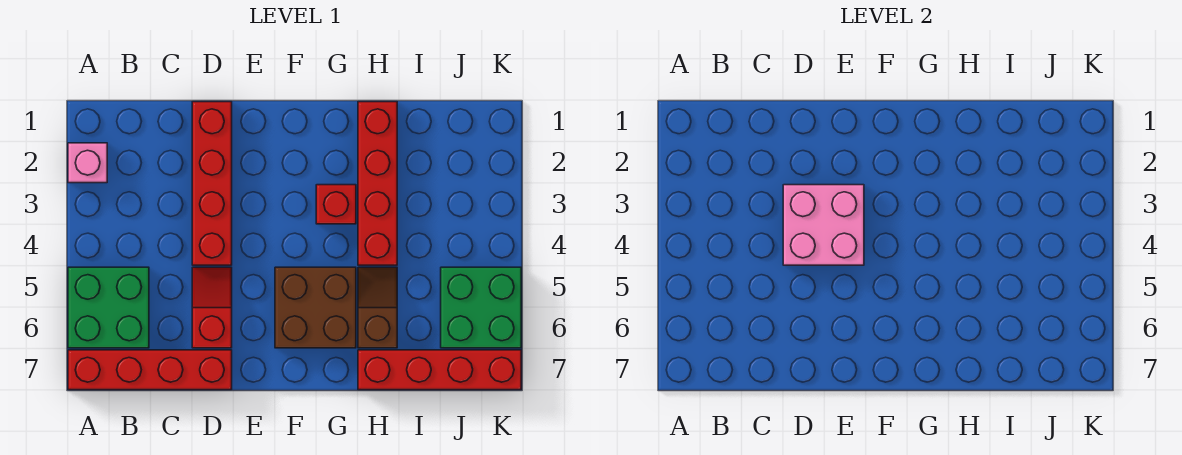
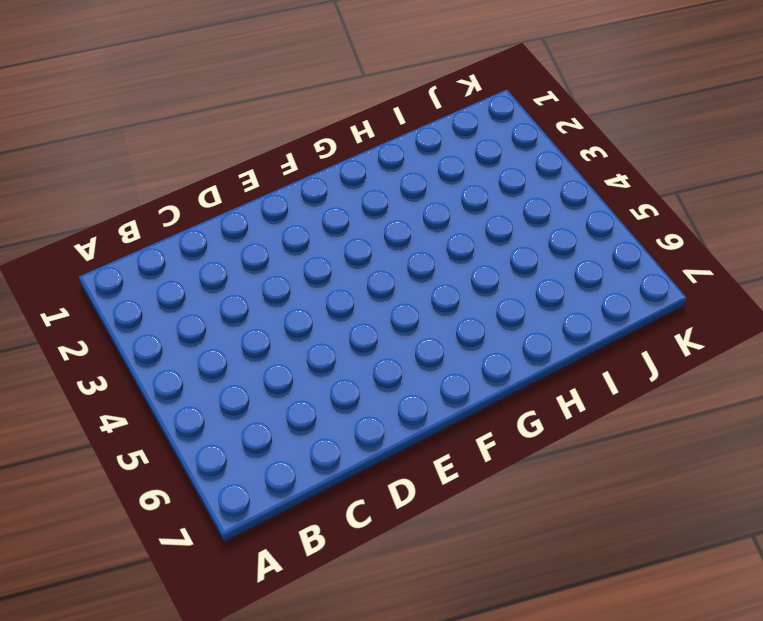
none -> pink brick A2 level 1
none -> green brick A5:B6 level 1
none -> red brick A7:D7 level 1

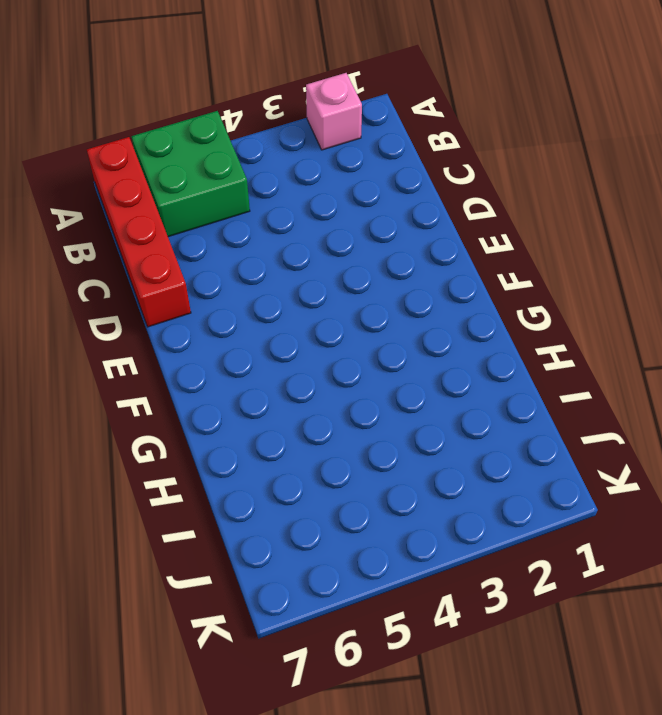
none -> red brick D1:D4 level 1
none -> red slope D5:D6 level 1 top 6
none -> brown brick F5:G6 level 1

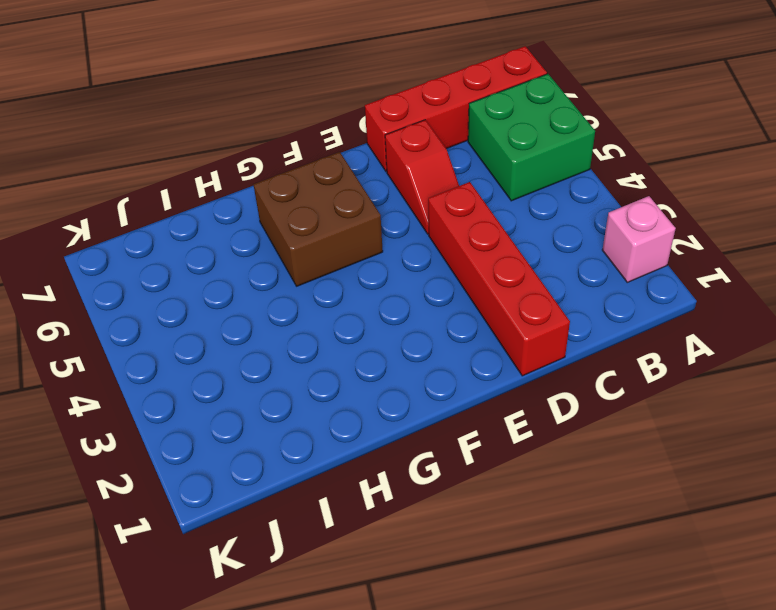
none -> red brick G3 level 1
none -> red brick H1:H4 level 1
none -> brown slope H5:H6 level 1 top 6

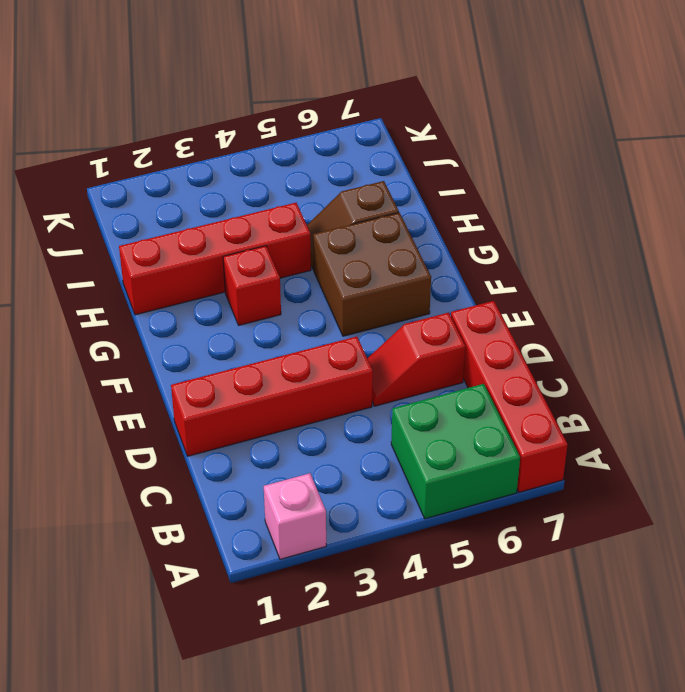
none -> red brick H7:K7 level 1
none -> green brick J5:K6 level 1
none -> pink brick D3:E4 level 2

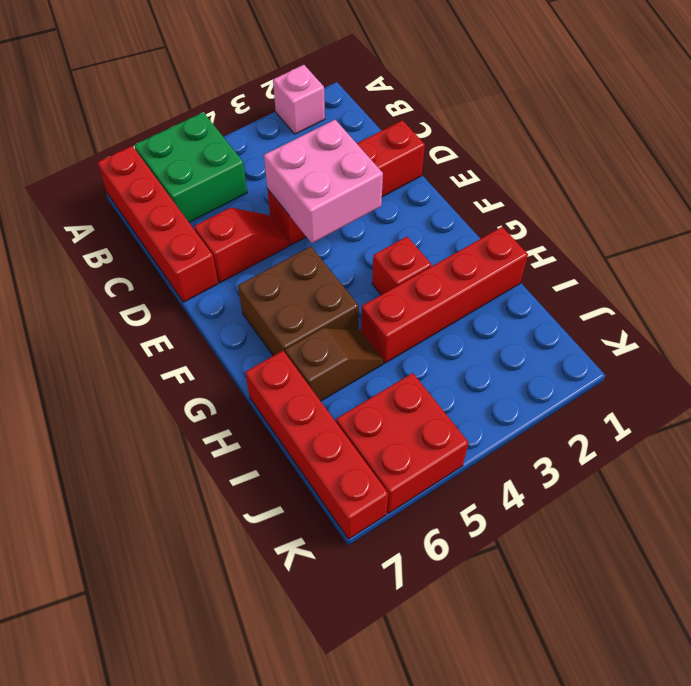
red brick J5:K6 level 1 -> green brick J5:K6 level 1

